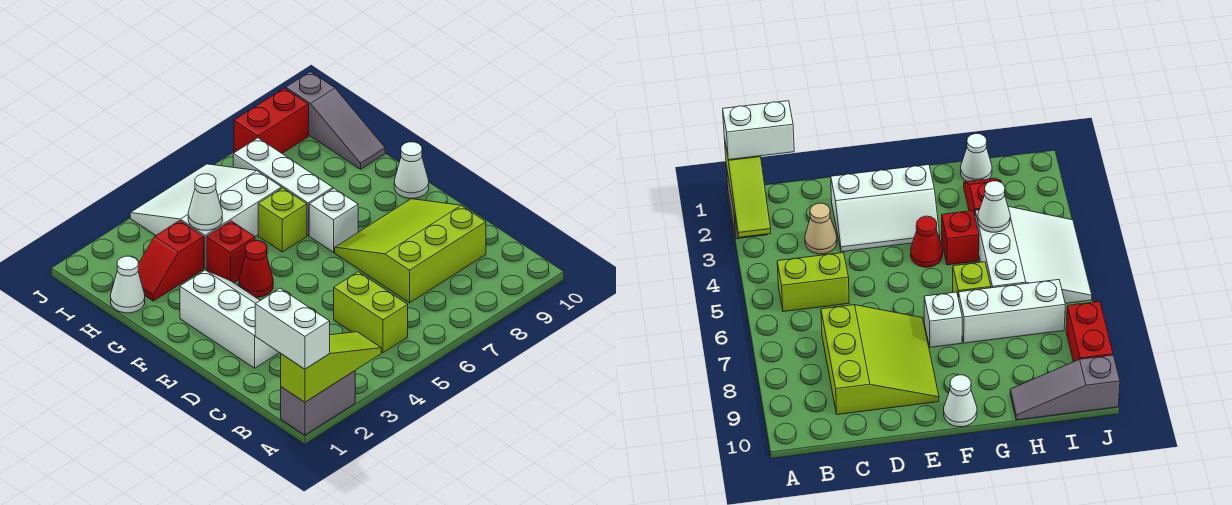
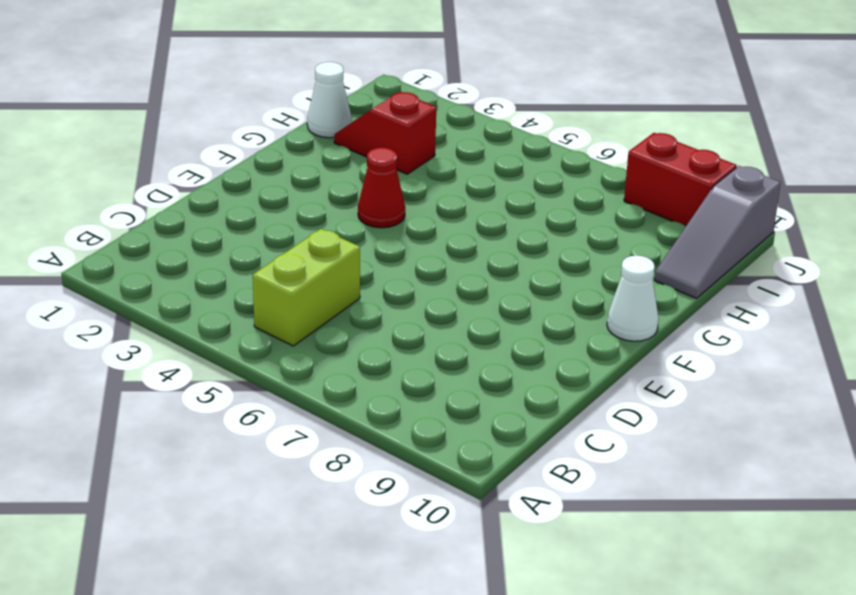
none -> grey brick A1:A2 level 1
none -> tan cone C3 level 1
none -> lime slope C7:E9 level 1 top C

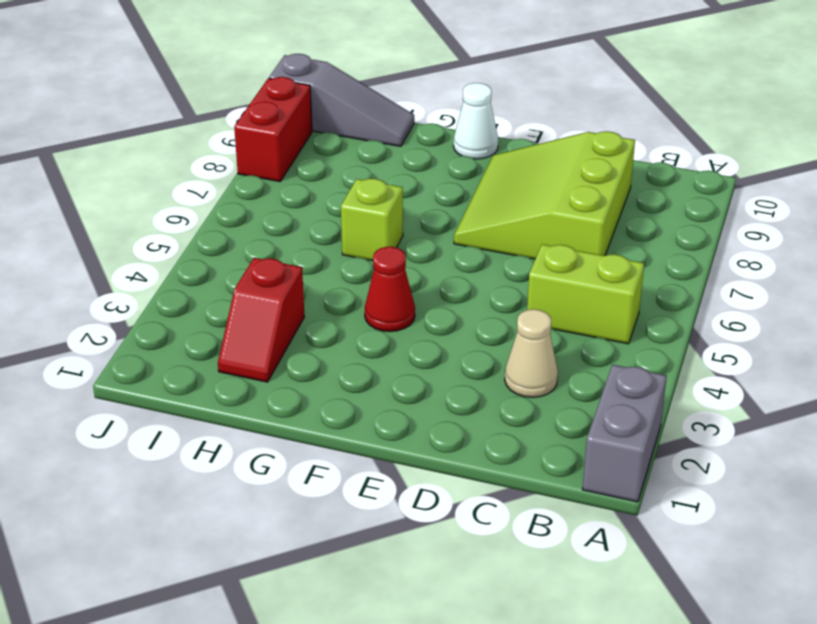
none -> white slope D2:F3 level 1 top 2
none -> white brick F7 level 1
none -> red brick G4 level 1

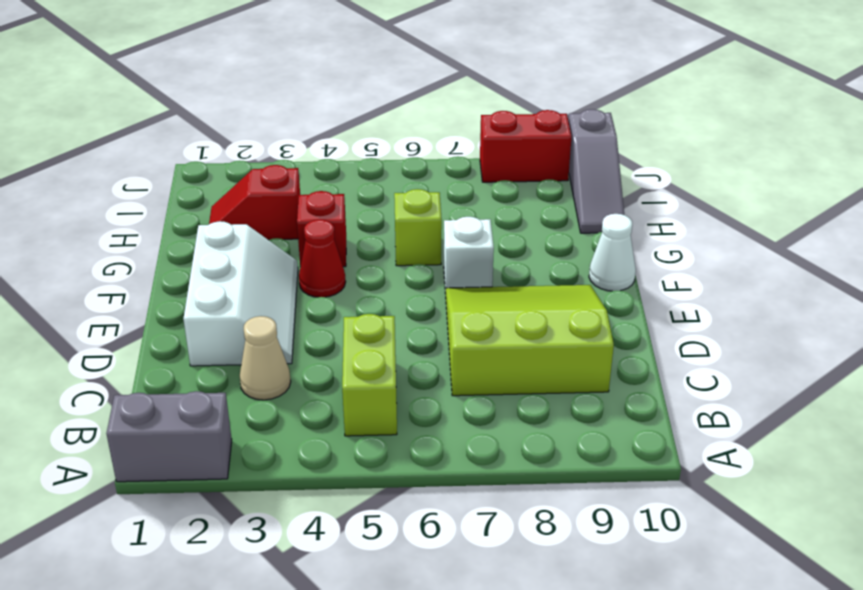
none -> white brick G7:I7 level 1
none -> white cone H1 level 1
none -> white slope H4:J6 level 1 top H

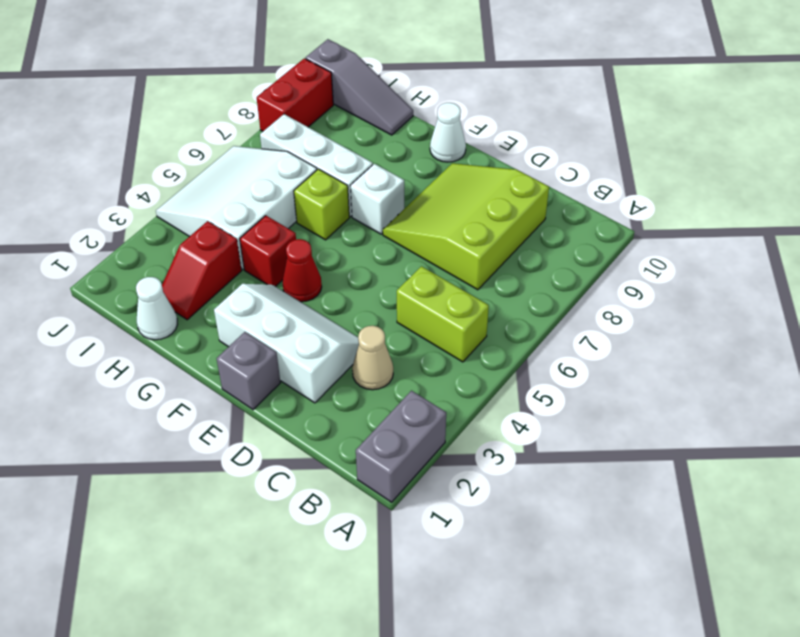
grey brick E1 level 1 -> none
none -> lime slope A1:A3 level 2 top 1
none -> white cone H4 level 2
none -> white brick A1:B1 level 3

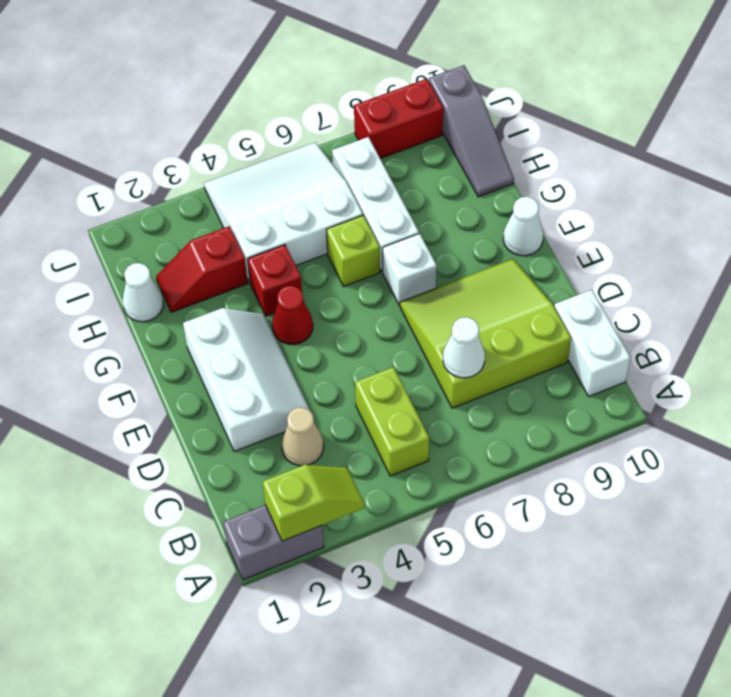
lime slope A2:A3 level 2 top 2 -> lime slope A1:A3 level 2 top 1
white brick B10:C10 level 1 -> white brick A1:B1 level 3
white cone C7 level 2 -> white cone H4 level 2

